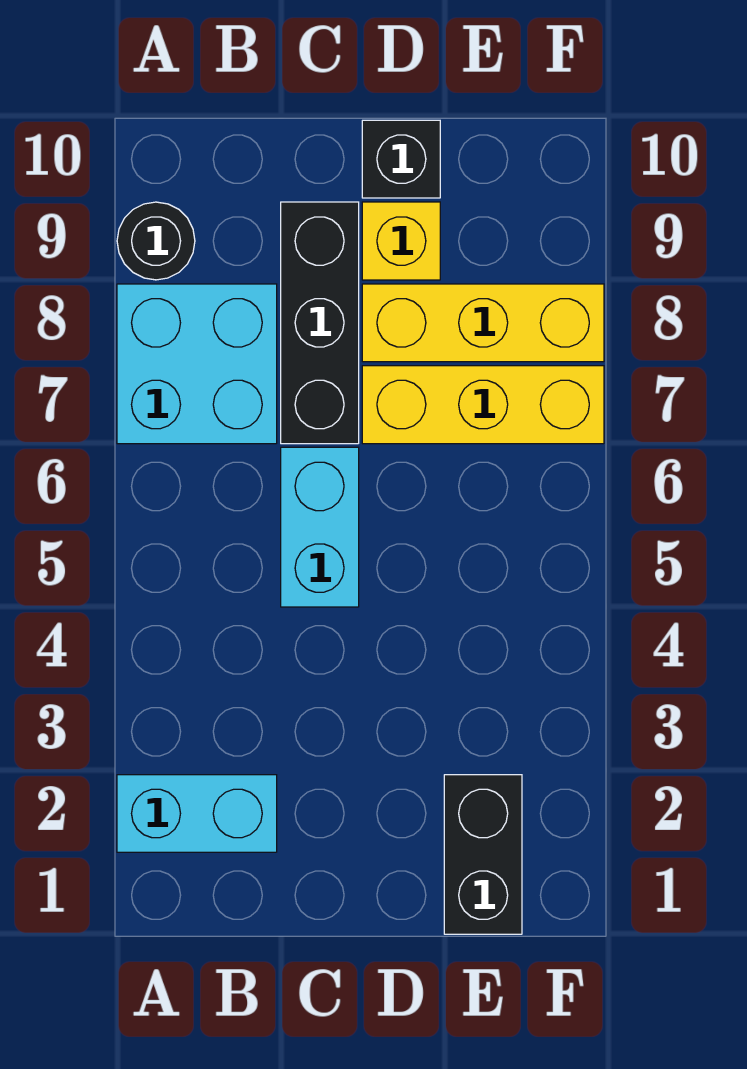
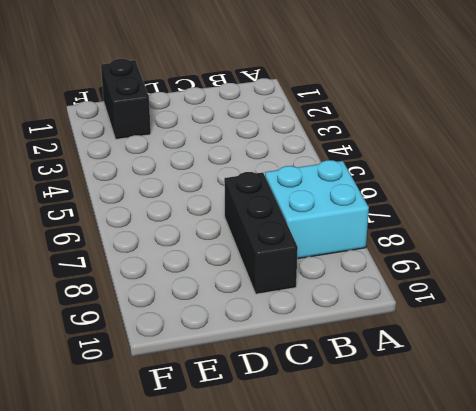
none -> cyan brick A2:B2 level 1
none -> black round brick A9 level 1

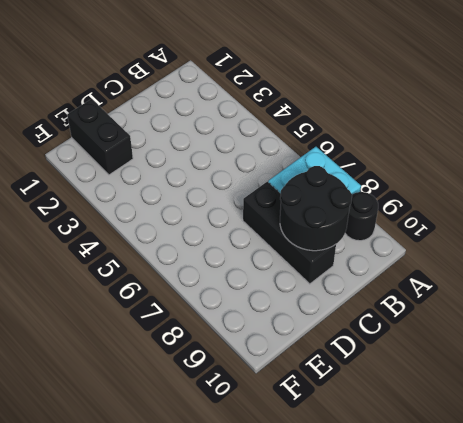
black round brick B8:C9 level 2 -> none
none -> cyan brick A2:B2 level 1
none -> cyan brick C5:C6 level 1

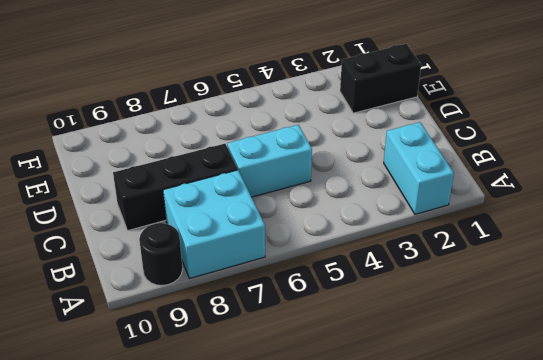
none -> yellow brick D7:F7 level 1
none -> yellow brick D8:F8 level 1

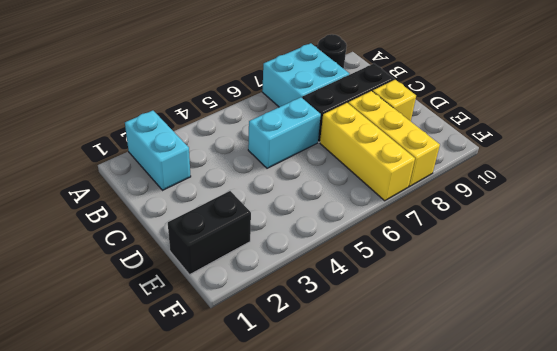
none -> black brick D10 level 1

